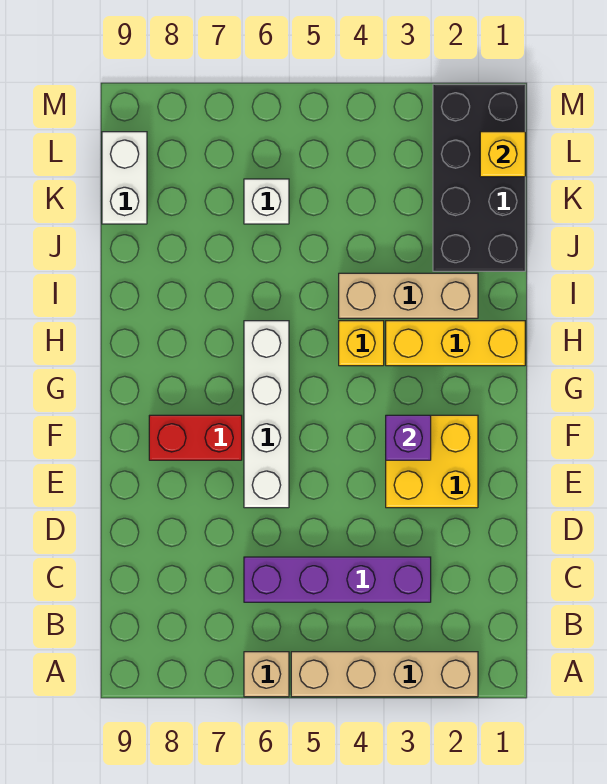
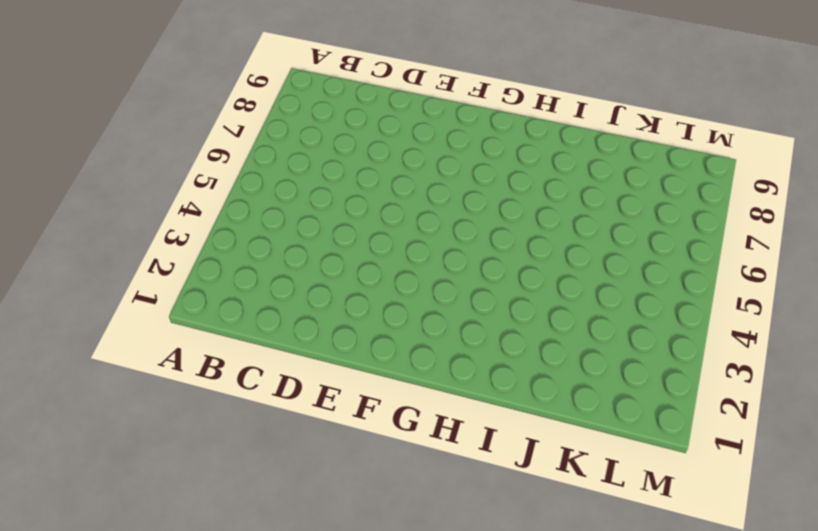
none -> tan brick A2:A5 level 1
none -> tan brick A6 level 1
none -> purple brick C3:C6 level 1

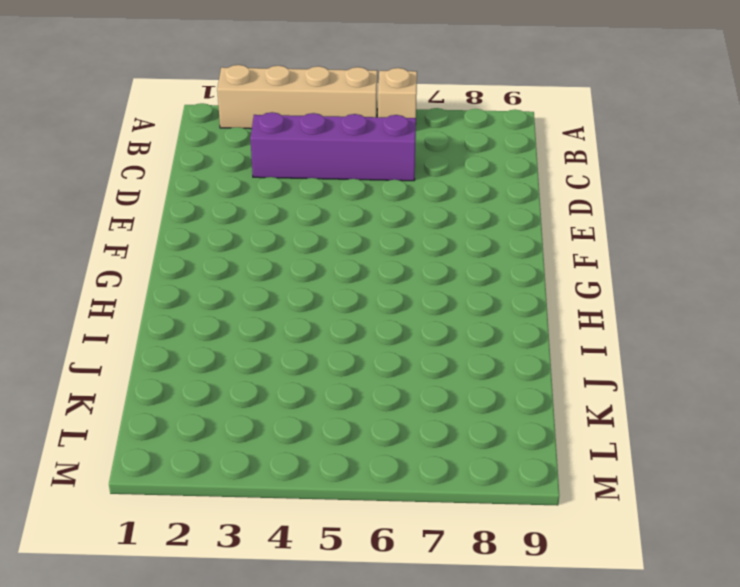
none -> yellow brick E2:F3 level 1
none -> white brick E6:H6 level 1
none -> red brick F7:F8 level 1

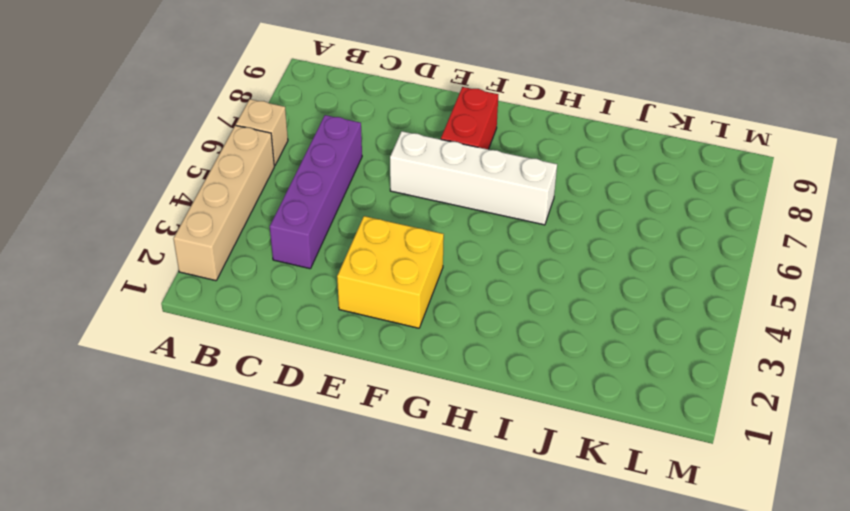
none -> yellow brick H1:H3 level 1
none -> yellow brick H4 level 1
none -> tan brick I2:I4 level 1

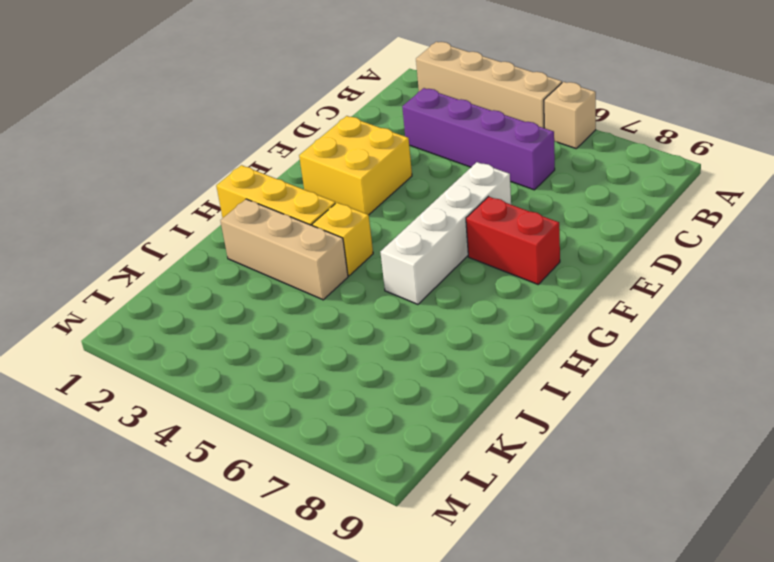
none -> black brick J1:M2 level 1
none -> white brick K6 level 1
none -> white brick K9:L9 level 1

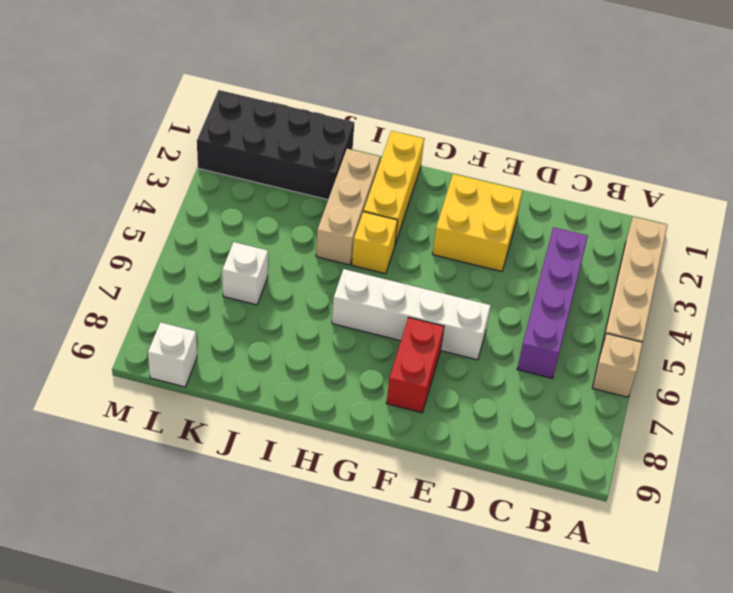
white brick L9 level 1 -> white brick K9:L9 level 1
none -> purple brick F3 level 2
none -> yellow brick L1 level 2

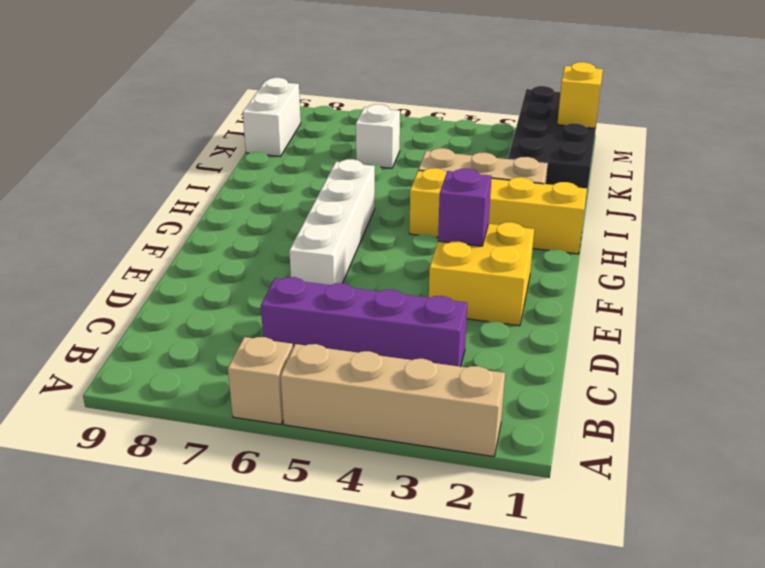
none -> red brick F7:F8 level 1

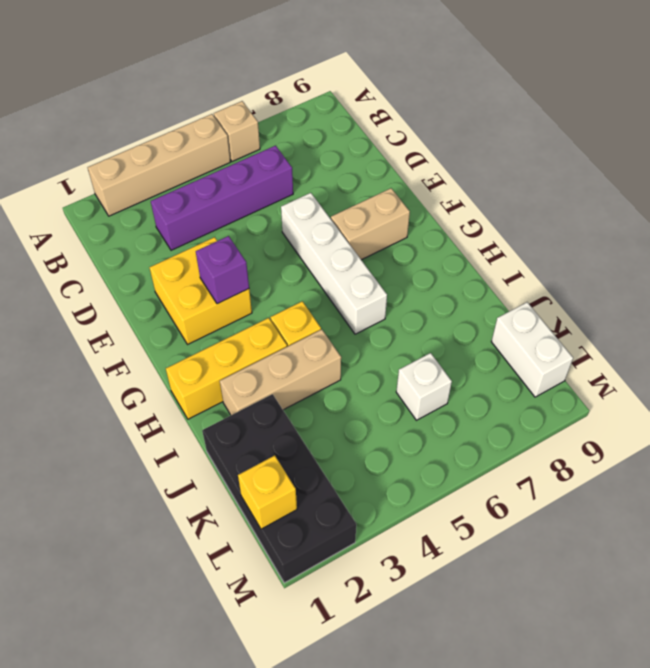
tan brick F7:F8 level 1 -> red brick F7:F8 level 1

